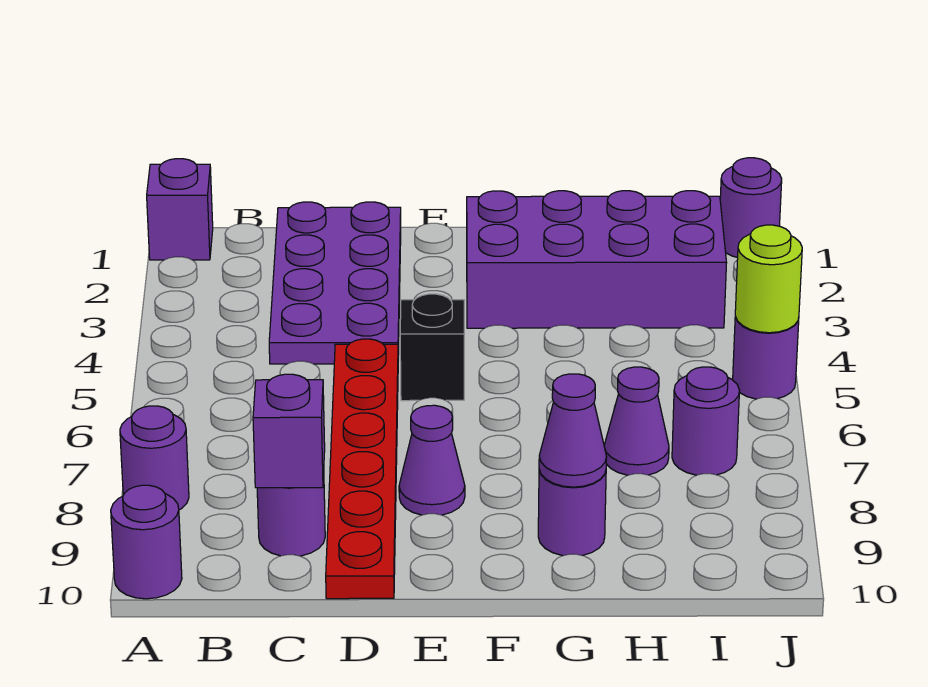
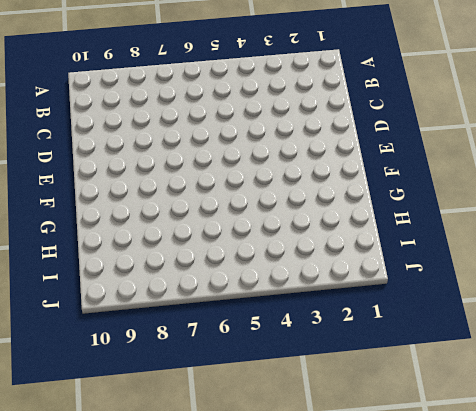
none -> purple brick A1 level 1
none -> purple round brick A8 level 1
none -> purple round brick A10 level 1

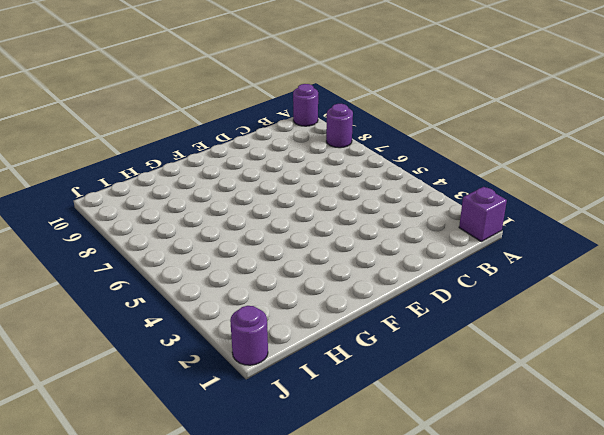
none -> purple plate C1:D4 level 1
none -> purple round brick C9 level 1
none -> red plate D5:D10 level 1

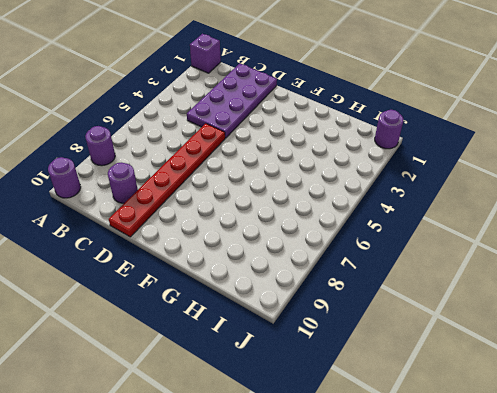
none -> black brick E5 level 1
none -> purple cone E8 level 1
none -> purple brick F2:I3 level 1

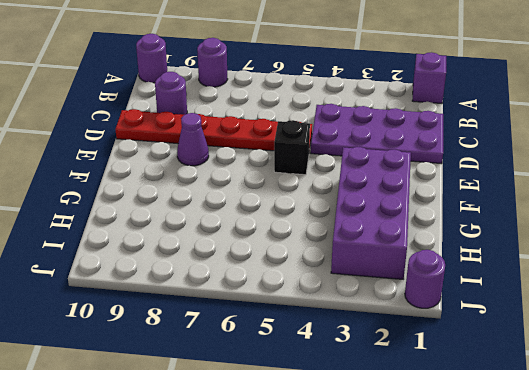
none -> purple round brick G9 level 1
none -> purple cone H7 level 1
none -> purple round brick I7 level 1

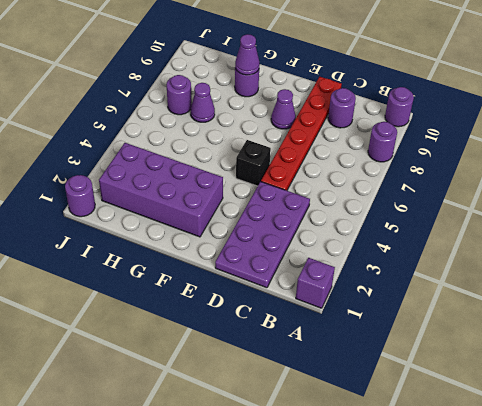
none -> purple round brick J5 level 1
none -> purple brick C9 level 2
none -> lime round brick J5 level 2

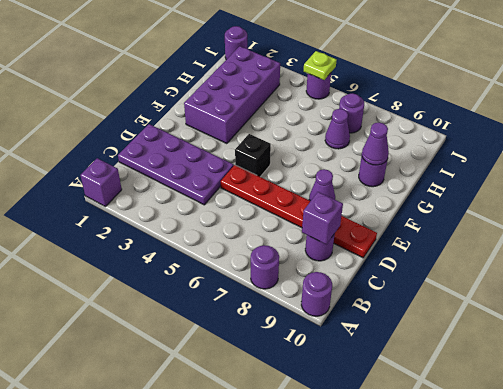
lime plate J5 level 2 -> lime round brick J5 level 2

